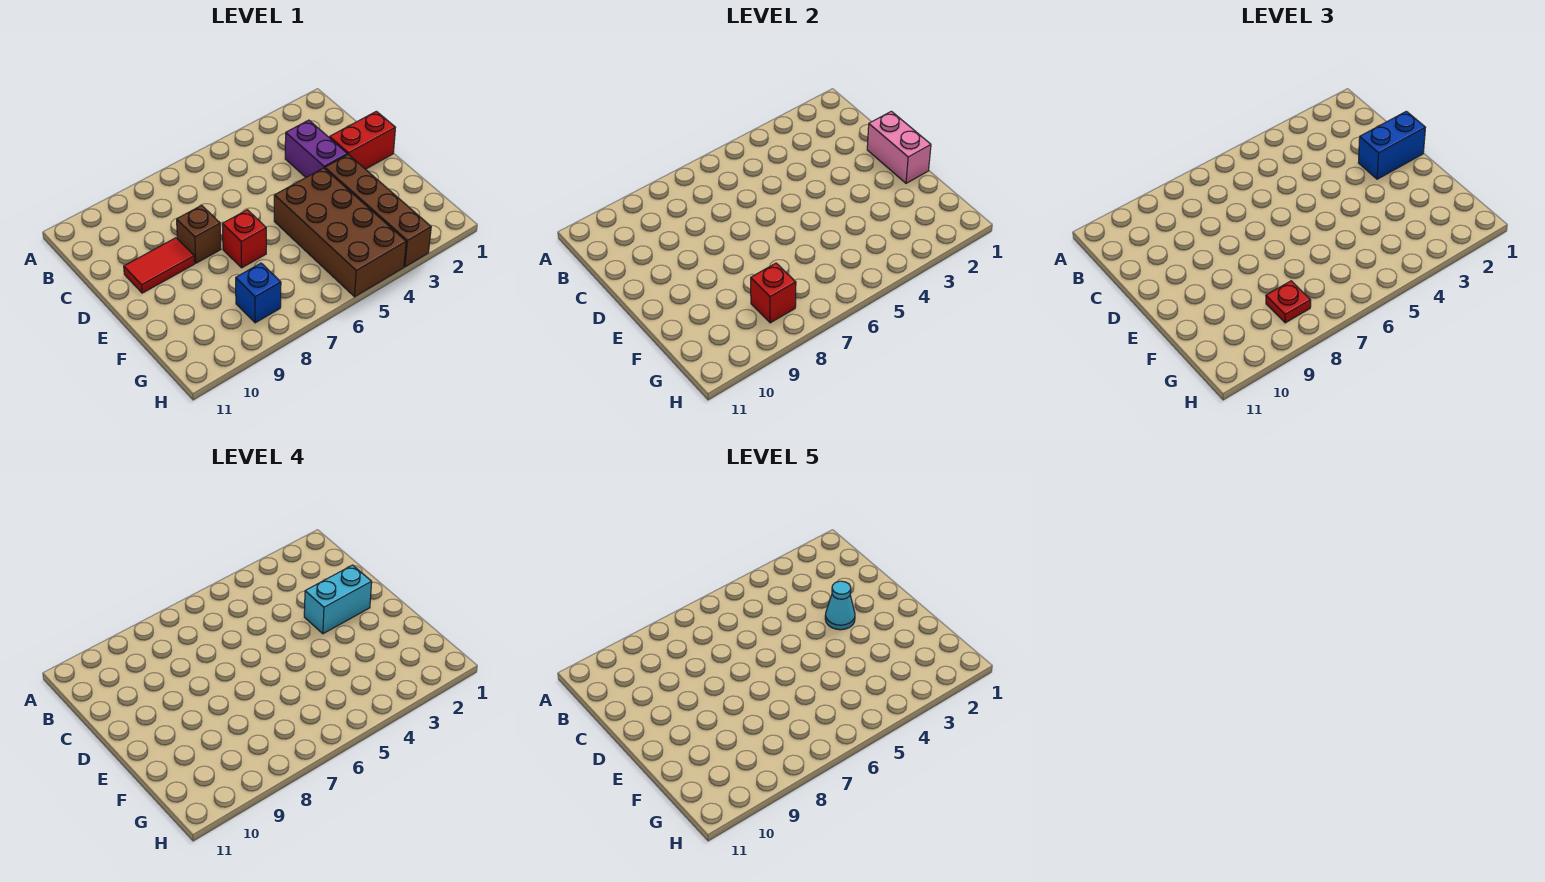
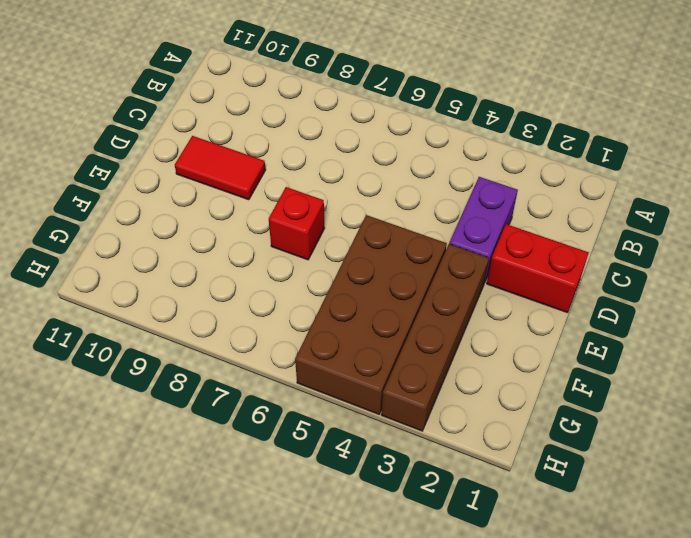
none -> brown brick D8 level 1
none -> blue brick G8 level 1
none -> pink brick D1:E1 level 2

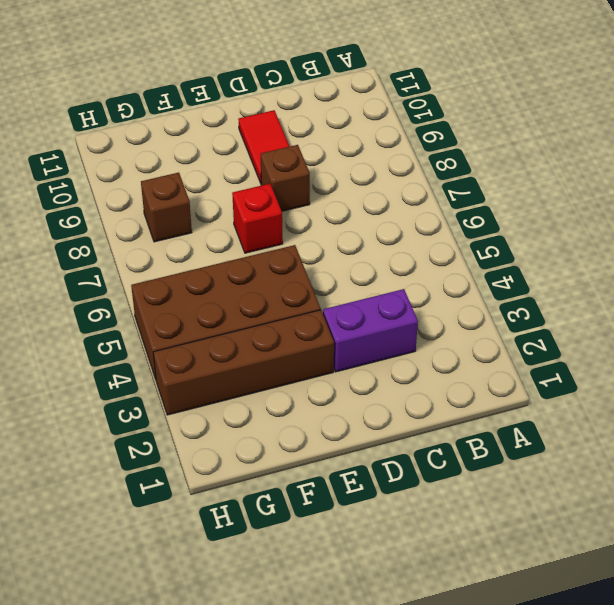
brown brick G8 level 1 -> blue brick G8 level 1
none -> red brick D1:D2 level 1
none -> pink brick D1:E1 level 2
none -> red brick G8 level 2

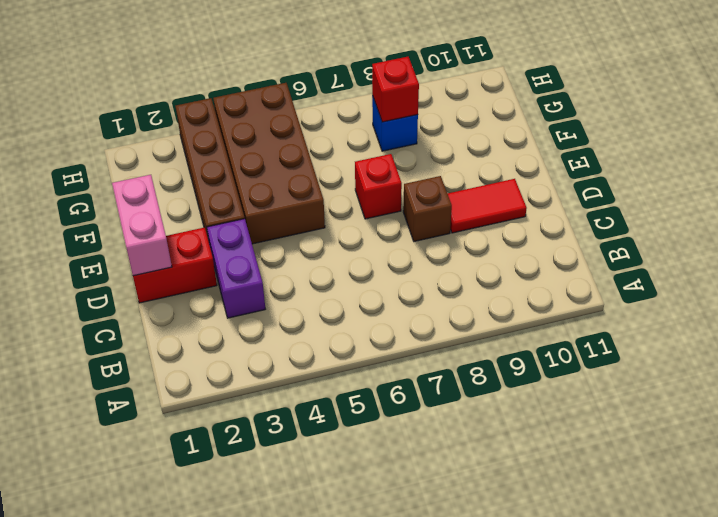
none -> blue brick D1:D2 level 3
none -> red plate G8 level 3
none -> cyan brick D2:D3 level 4

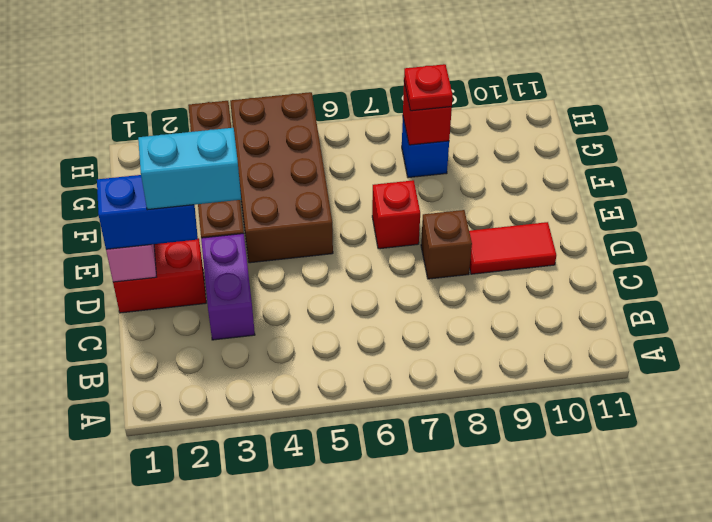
none -> cyan cone D3 level 5

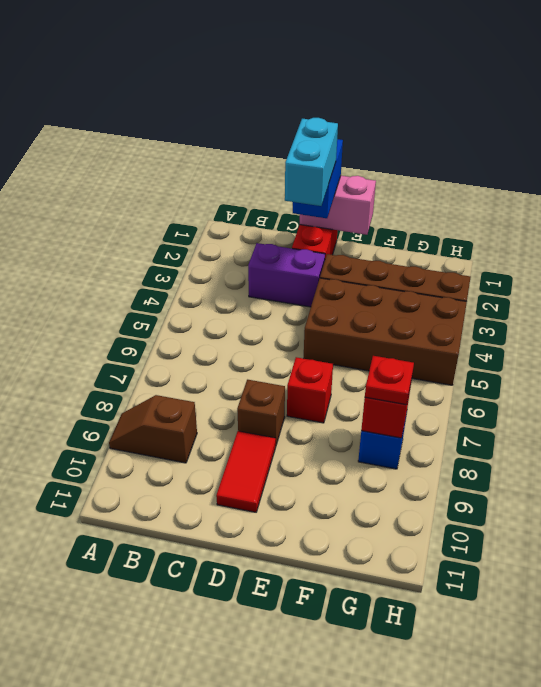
brown slope A9:B9 level 1 top B -> none
none -> cyan cone D3 level 5

